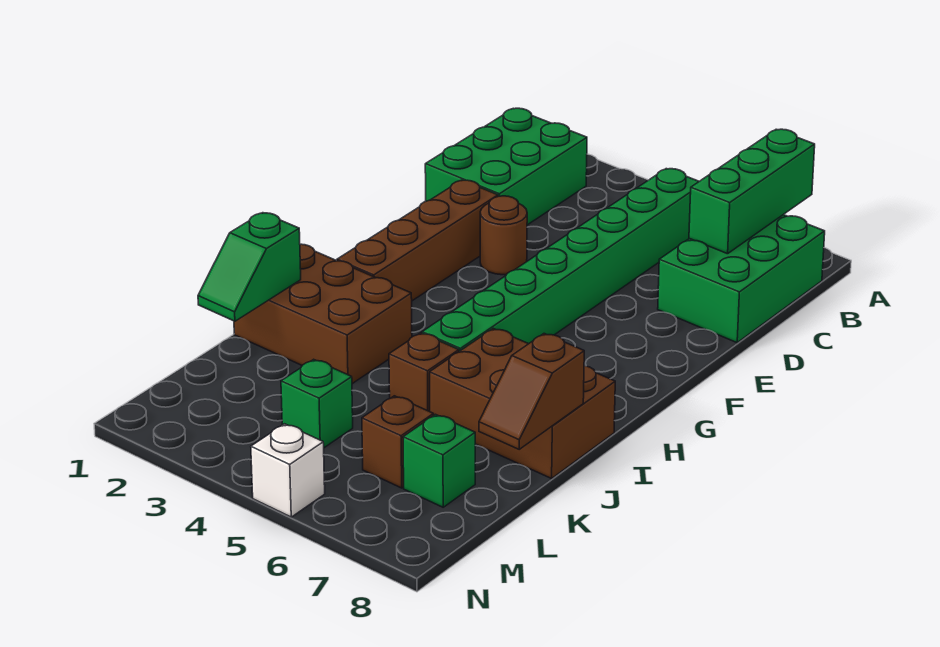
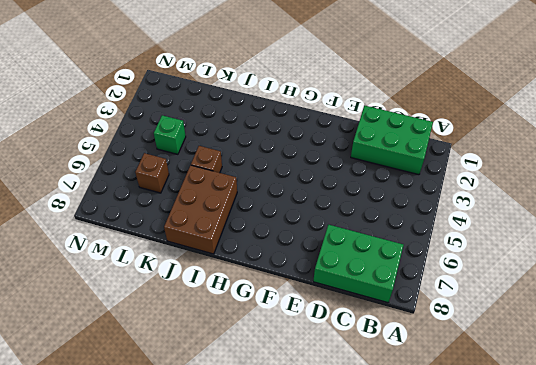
none -> green brick B5:I5 level 1
none -> brown brick E2:H2 level 1
none -> brown round brick E3 level 1

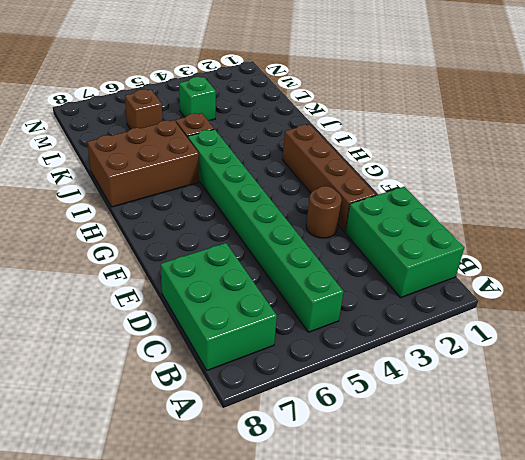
none -> brown brick I1:J3 level 1
none -> green brick L7 level 1
none -> white brick N5 level 1

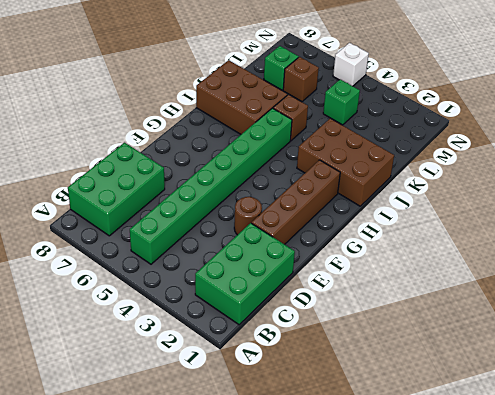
none -> green brick A7:C7 level 2
none -> green slope J1:K1 level 2 top J
none -> brown slope J8:K8 level 2 top J

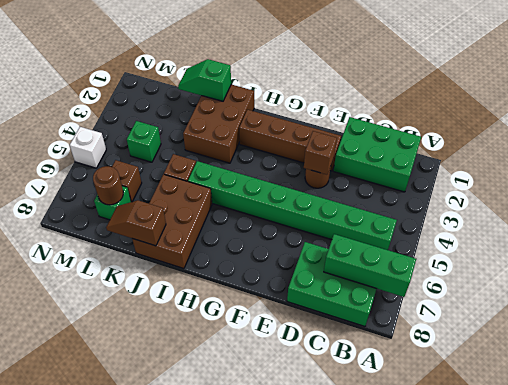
brown brick E3 level 2 -> none
brown round brick L7 level 2 -> none

